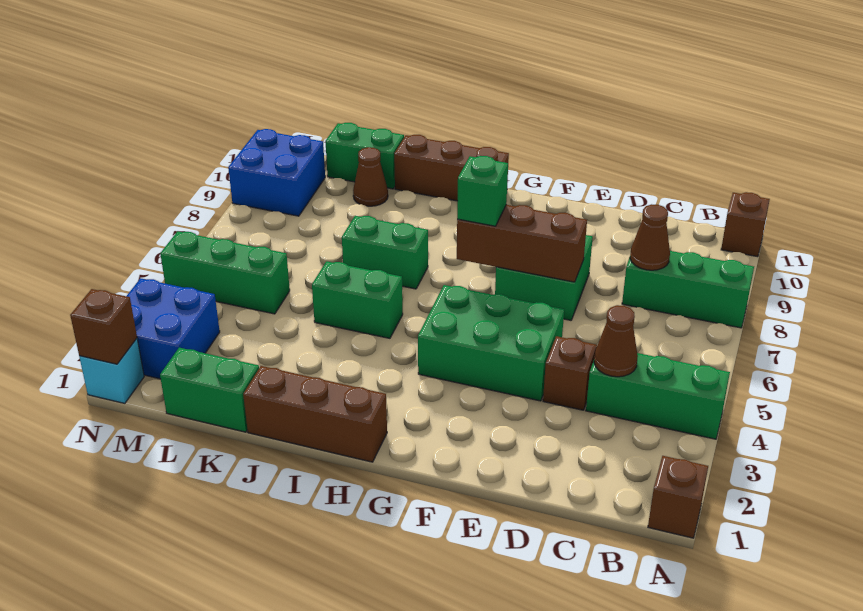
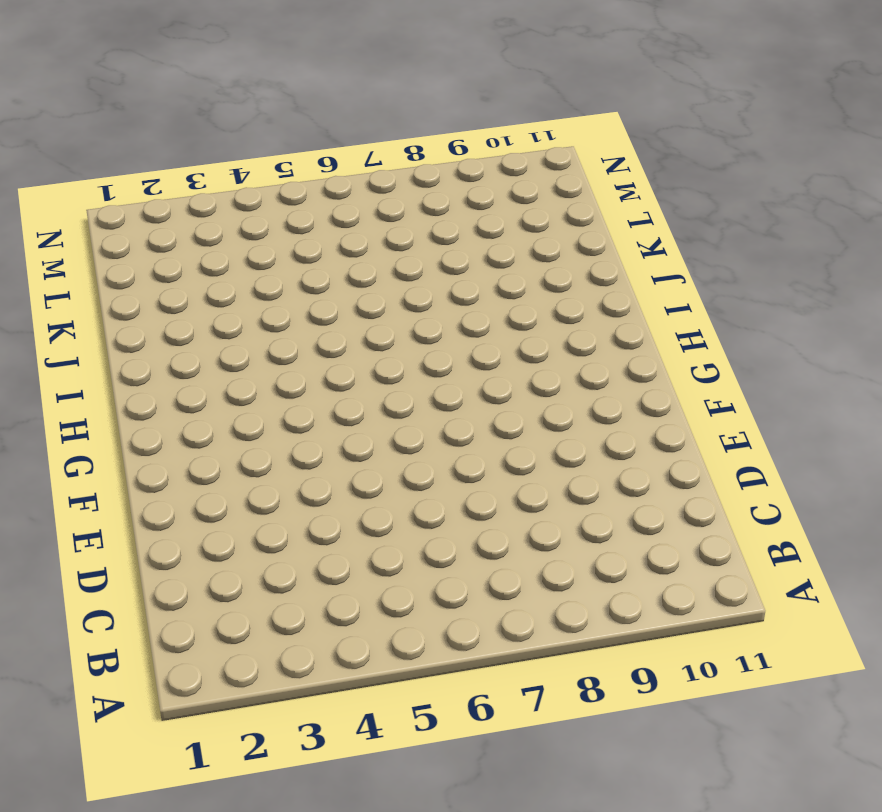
none -> brown brick A1 level 1
none -> green brick A4:C4 level 1
none -> green brick A8:C8 level 1

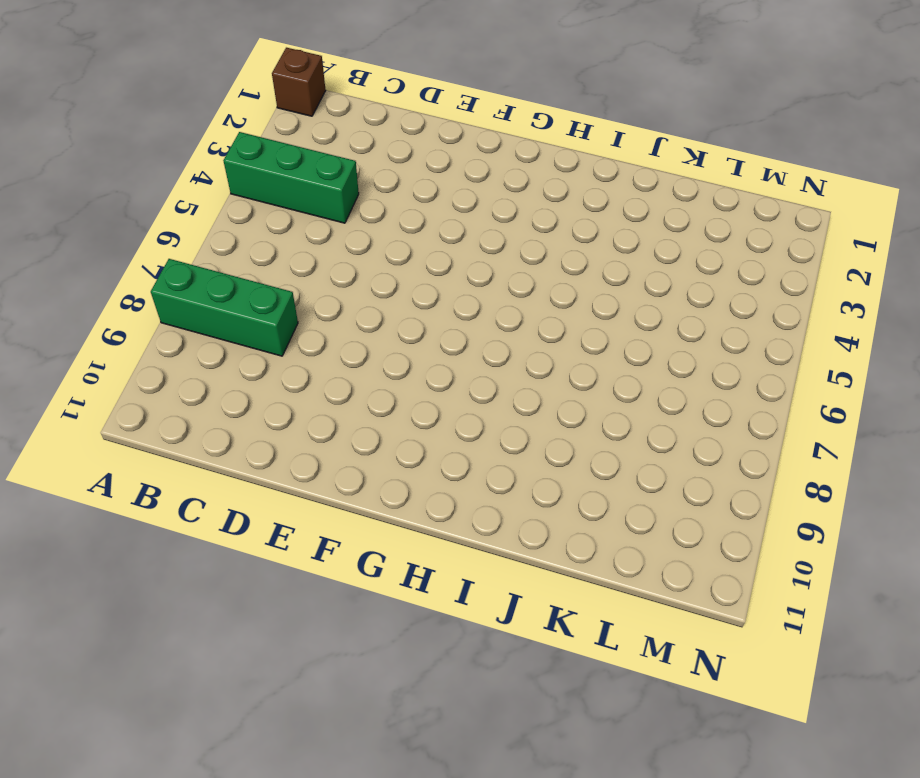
none -> brown brick A11 level 1
none -> brown brick D4 level 1
none -> green brick E4:G5 level 1

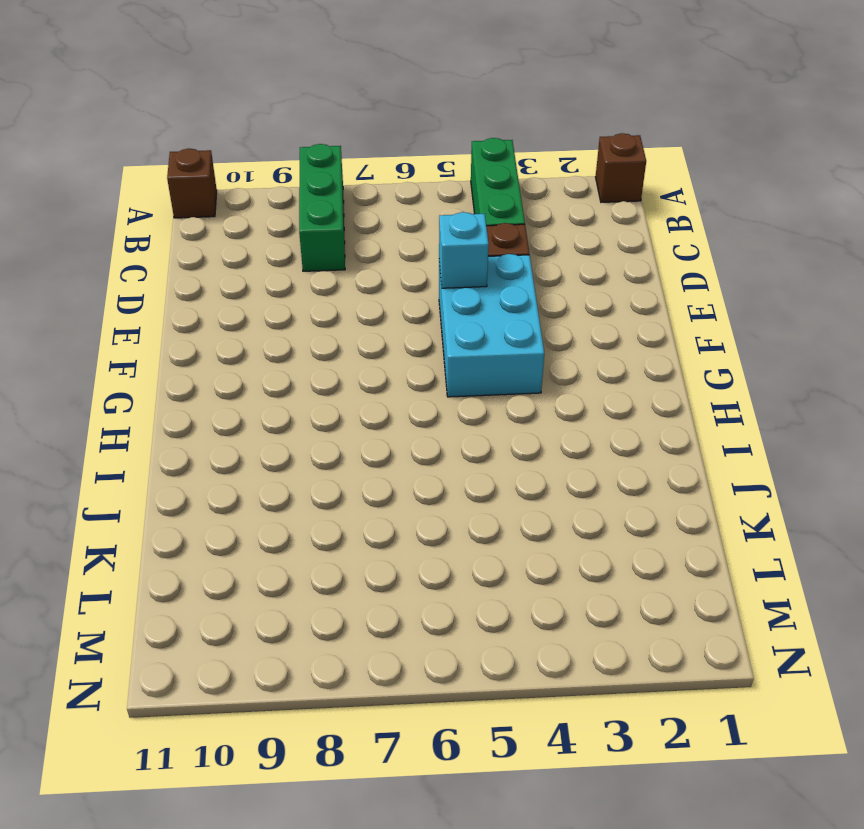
cyan brick E4:G5 level 1 -> green brick E4:G5 level 1
cyan brick E5 level 2 -> cyan brick N1 level 1
none -> green brick E7:F8 level 1
none -> brown brick H1:J1 level 1
none -> brown brick H11:J11 level 1

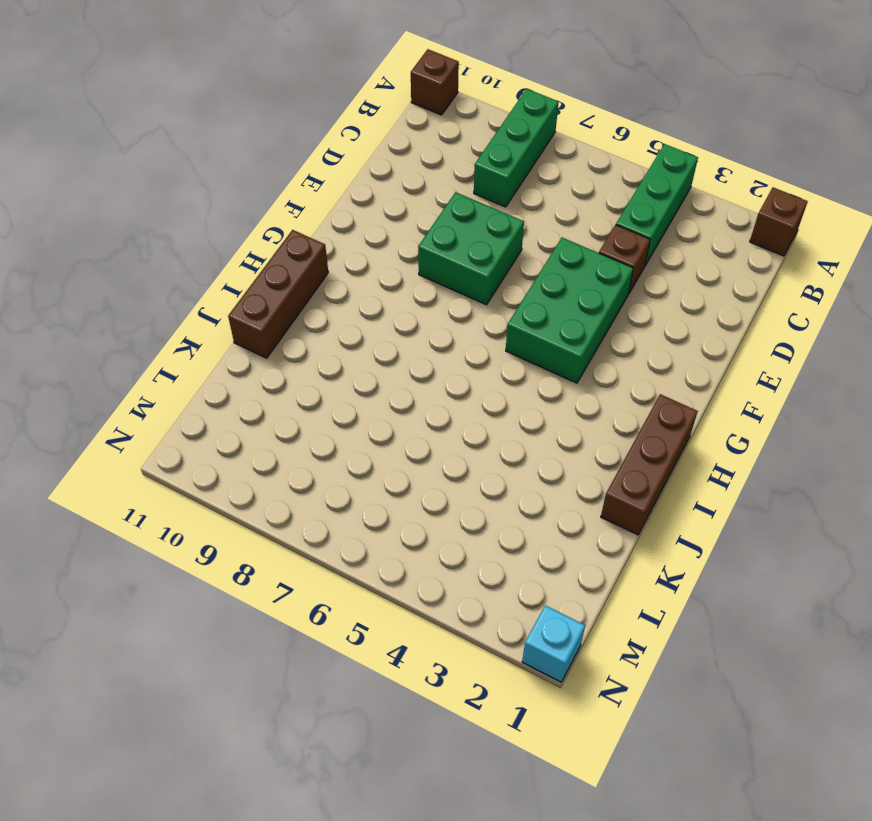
none -> green brick I5:J5 level 1
none -> green brick I7:J7 level 1
none -> green brick K1:L1 level 1

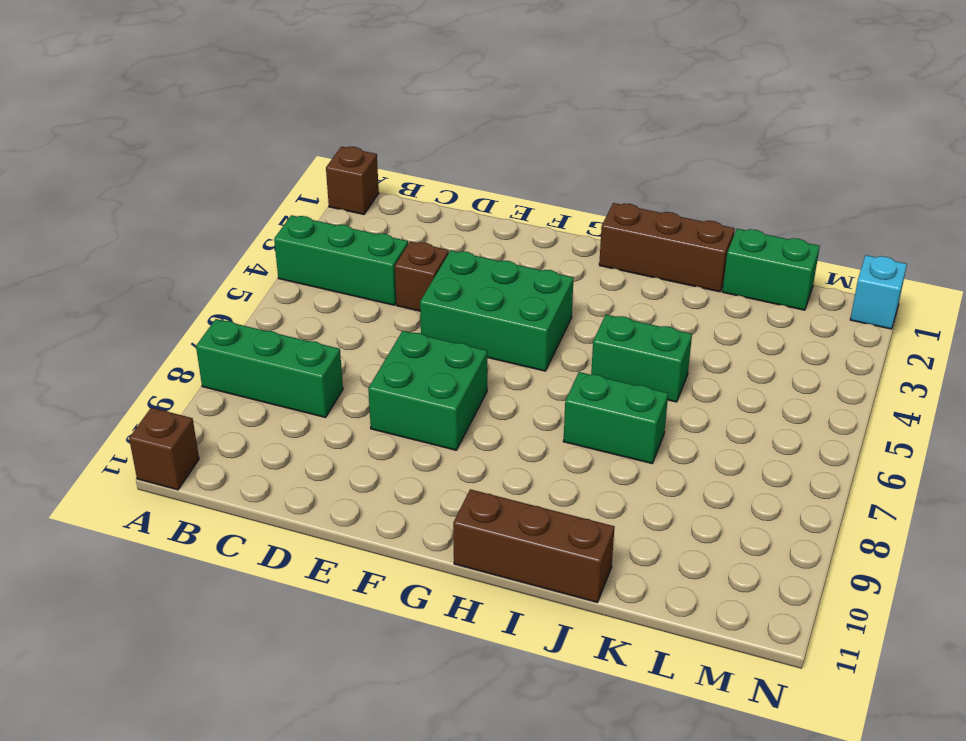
none -> brown cone K10 level 1
none -> green brick K11:L11 level 1
none -> green brick L5:N5 level 1

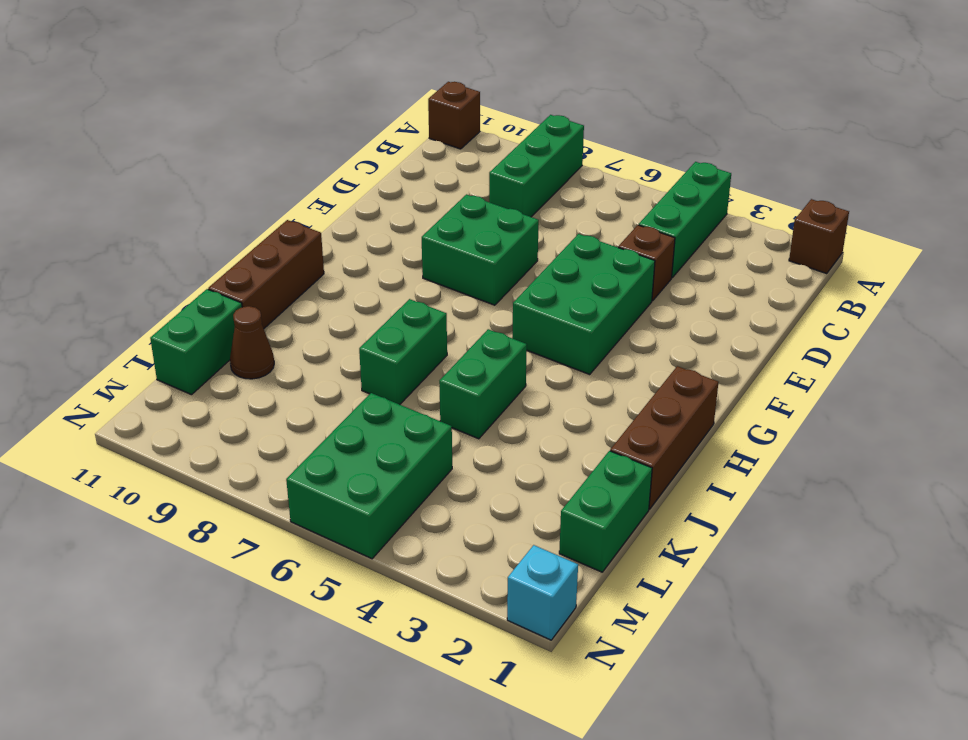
green brick L5:N6 level 1 -> green brick L5:N5 level 1
none -> blue brick M2:N3 level 1
none -> blue brick M9:N10 level 1
none -> brown cone C4 level 2

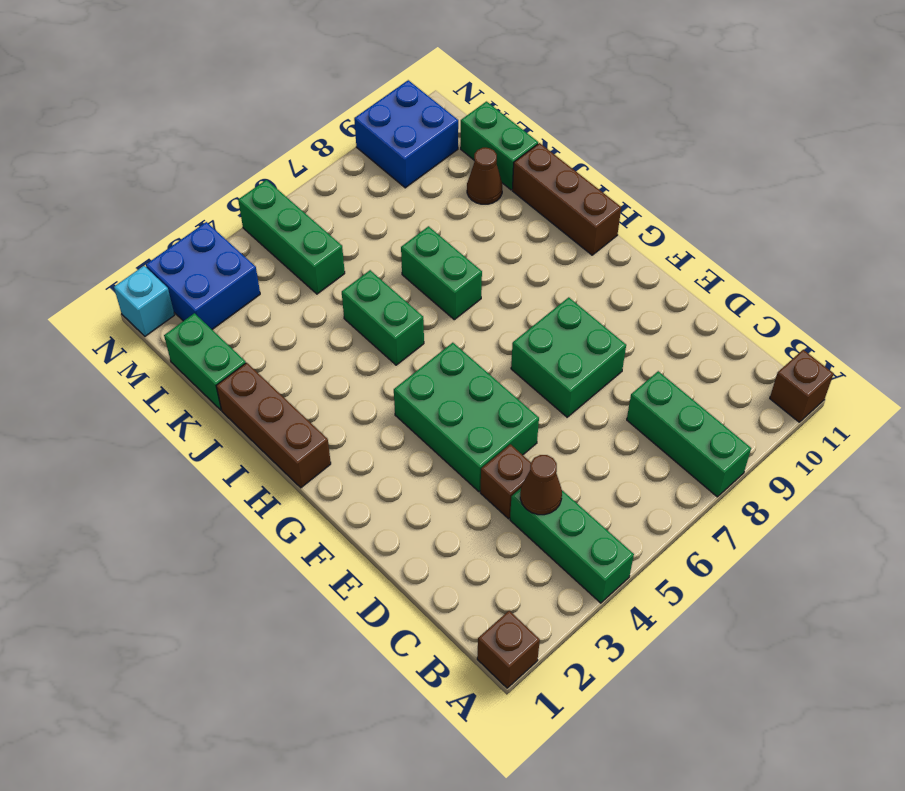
none -> brown cone C8 level 2
none -> brown brick E7:G7 level 2
none -> brown brick N1 level 2

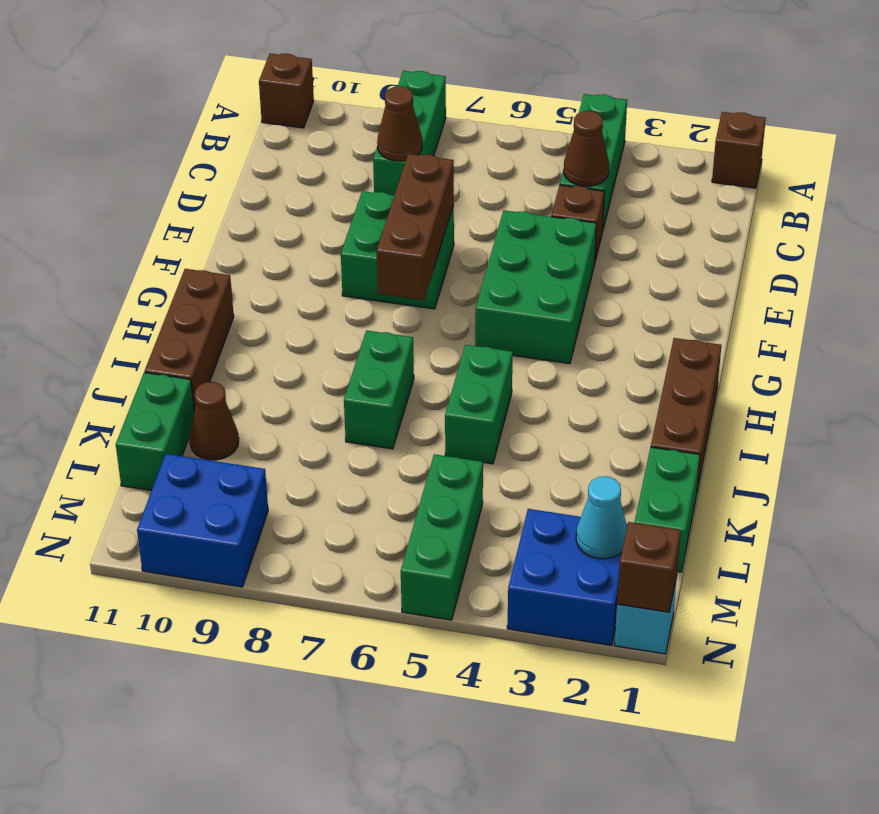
cyan cone M2 level 2 -> none
none -> green brick G7 level 3

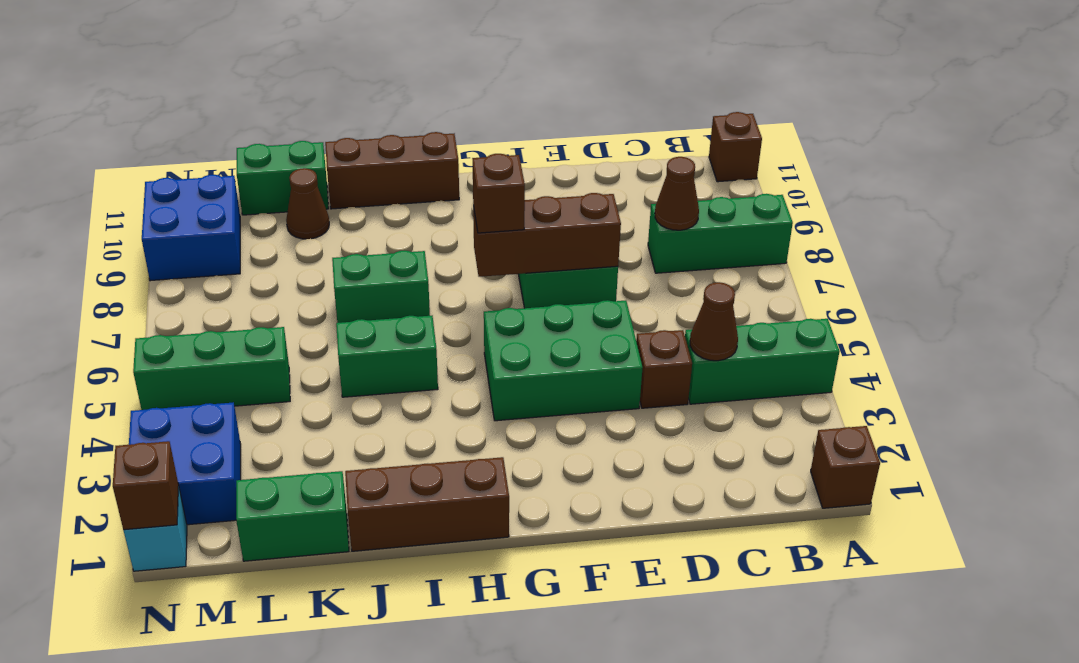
brown brick G7 level 3 -> green brick G7 level 3

